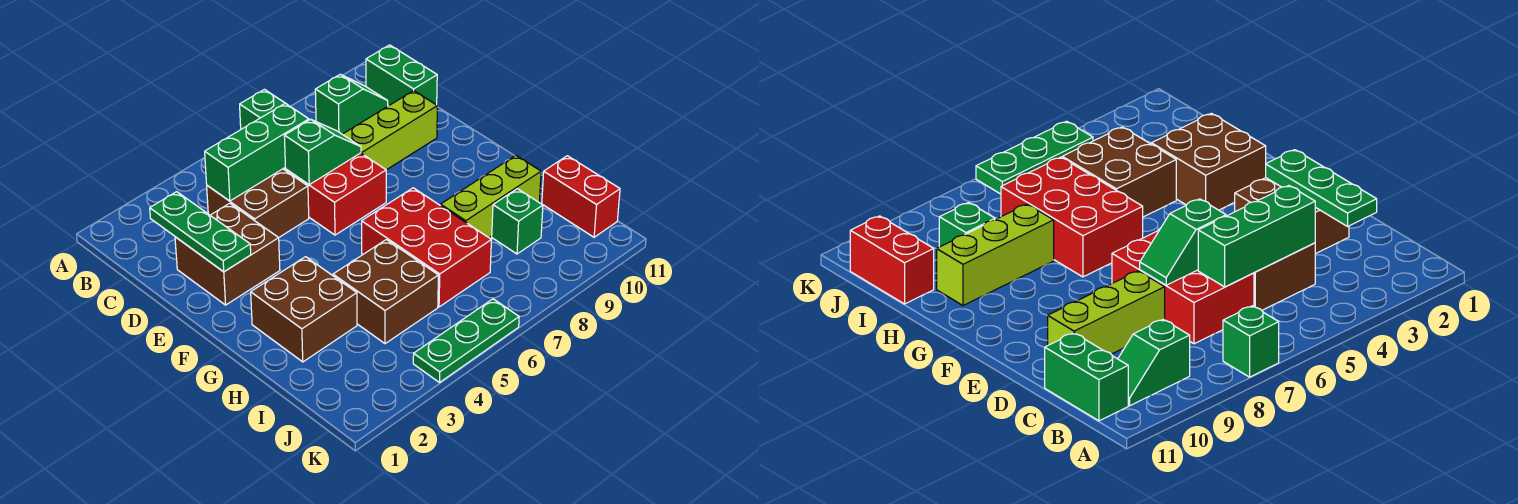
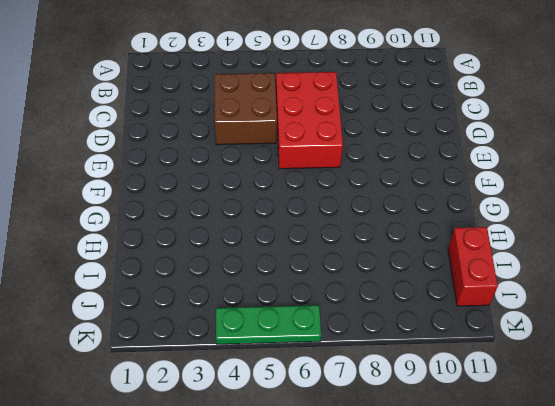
none -> green brick A7 level 1
none -> green slope B9:B10 level 1 top 9
none -> green brick B11:C11 level 1

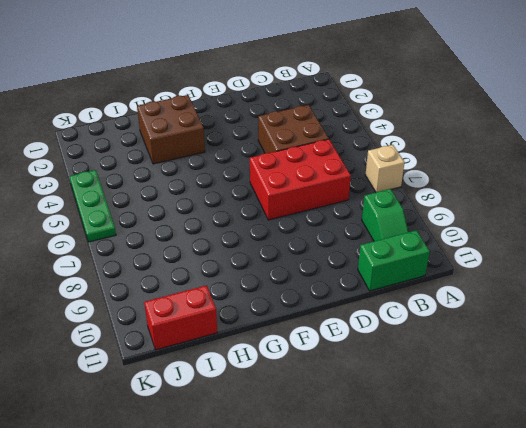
tan brick A7 level 1 -> green brick A7 level 1
none -> brown brick D2:E3 level 1
none -> lime brick D8:D10 level 1
none -> red brick G6:I7 level 1

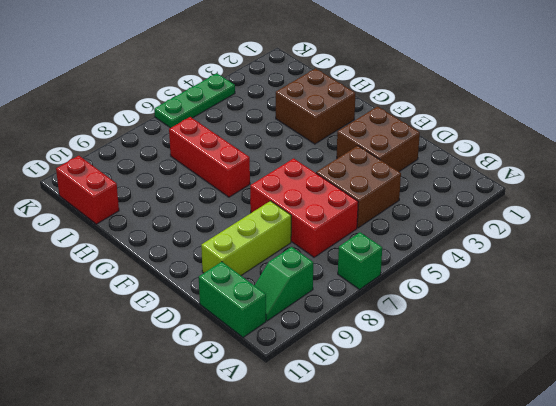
red brick G7:I7 level 1 -> red brick G6:I7 level 1
none -> brown brick H4:I5 level 1
none -> lime brick H8:H10 level 1
none -> green brick I9 level 1

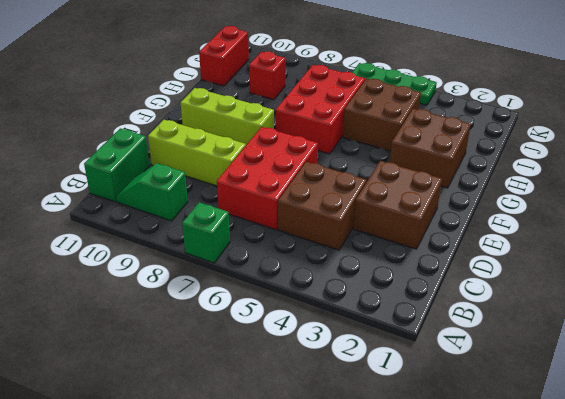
lime brick F8:F10 level 1 -> lime brick H8:H10 level 1
red brick I9 level 1 -> green brick I9 level 1
none -> green plate C2:E2 level 2
none -> green brick C4:C6 level 2
none -> green slope D6:D7 level 2 top 6

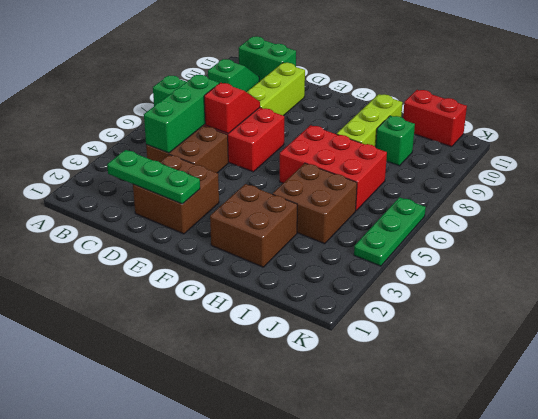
red slope D6:D7 level 2 top 6 -> green slope D6:D7 level 2 top 6

